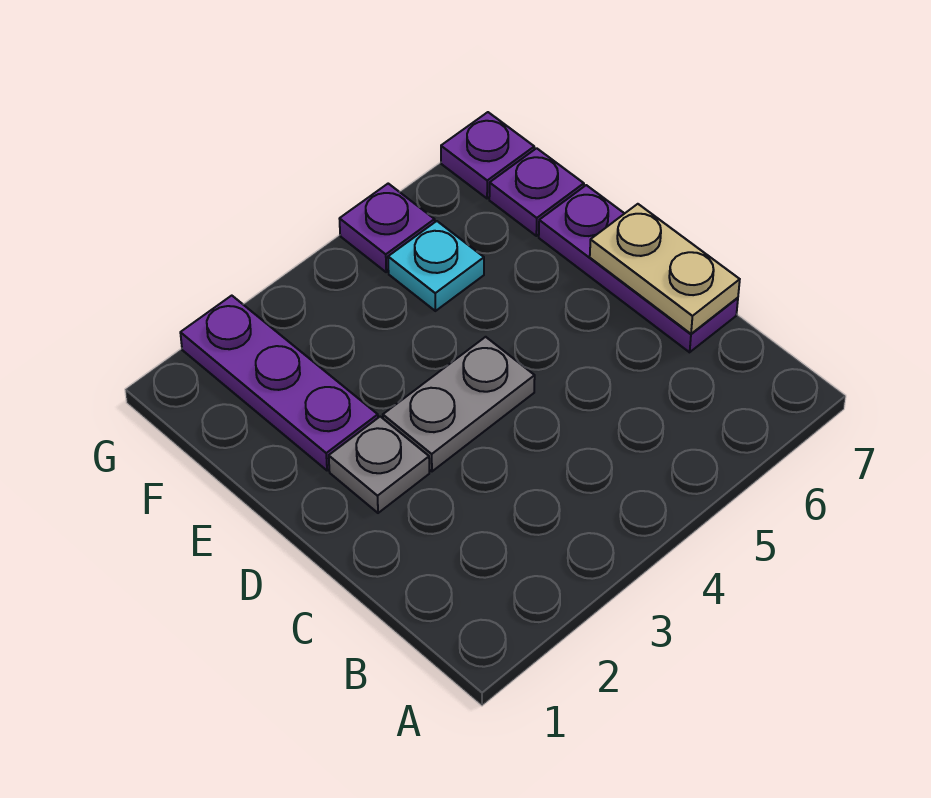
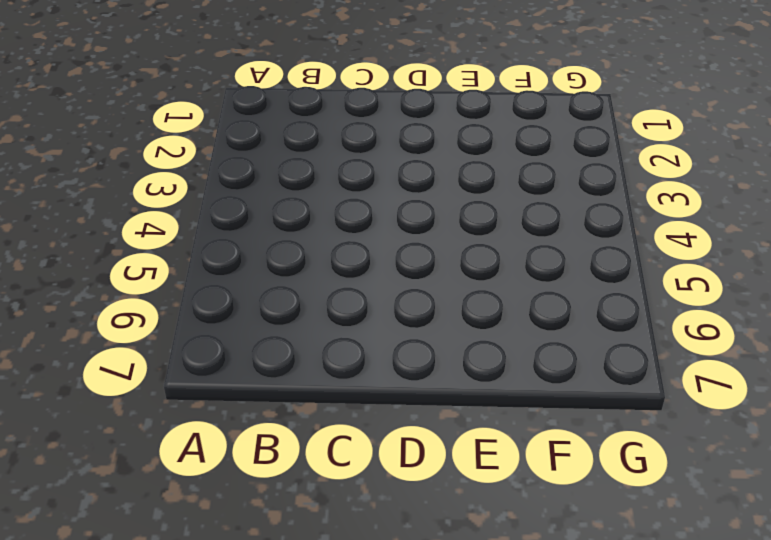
none -> purple plate C7:E7 level 1
none -> grey plate D2 level 1

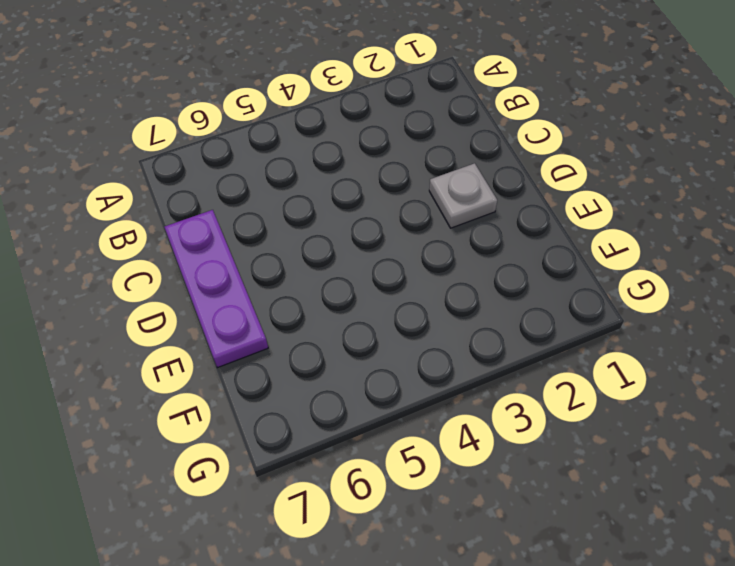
none -> grey plate D3:D4 level 1
none -> purple plate E2:G2 level 1

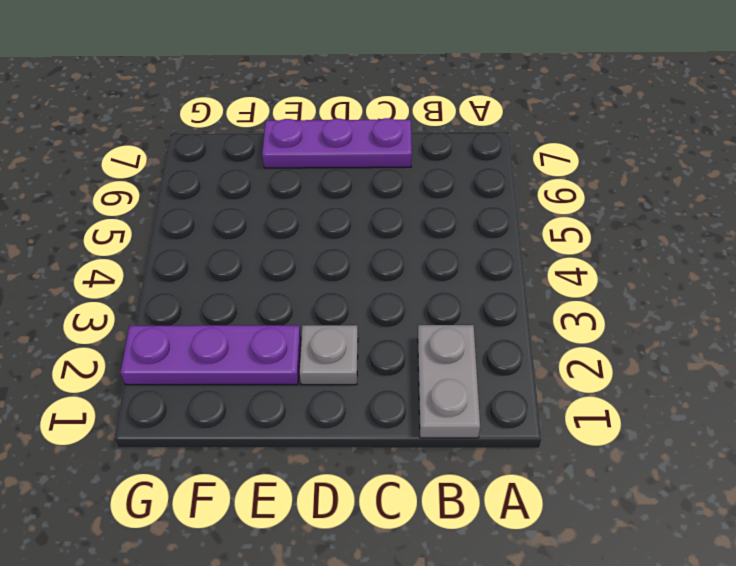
grey plate B1:B2 level 1 -> grey plate D3:D4 level 1
none -> cyan plate F5 level 1
none -> purple plate F7 level 1

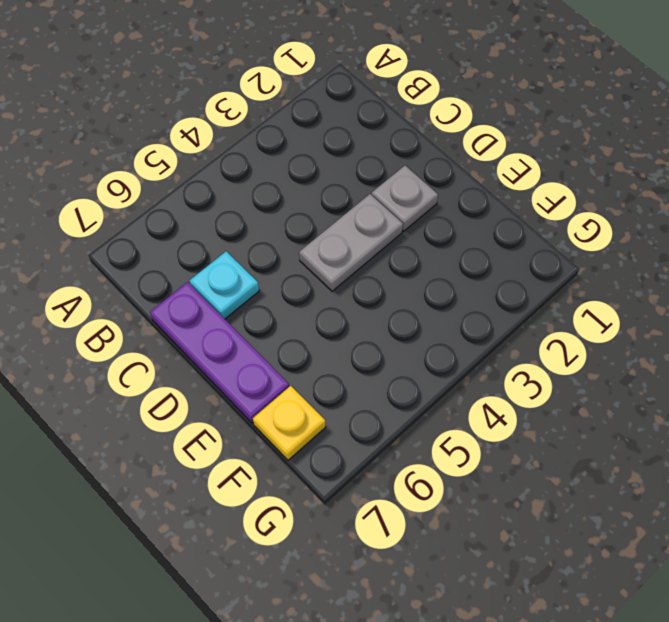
cyan plate C6 level 1 -> cyan plate F5 level 1
yellow plate F7 level 1 -> purple plate F7 level 1
none -> purple plate E2:G2 level 1
none -> purple plate G5 level 1

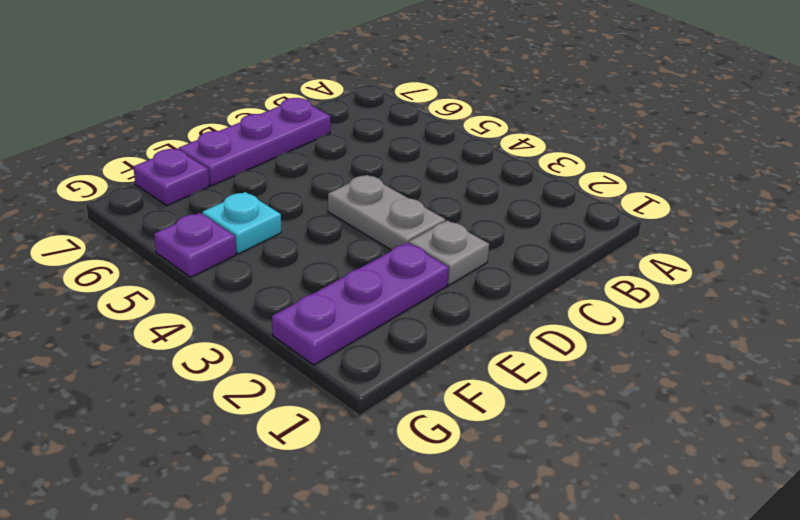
none -> purple plate G7 level 1
none -> tan plate C7:D7 level 2

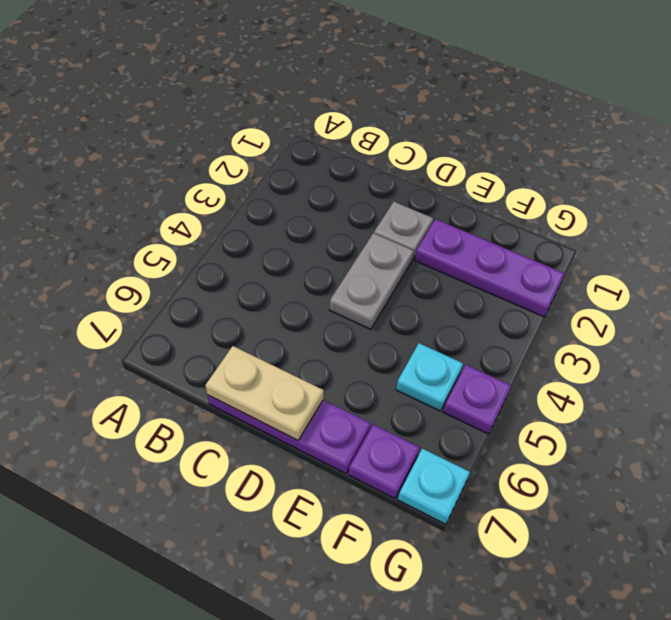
cyan plate G7 level 1 -> purple plate G7 level 1

